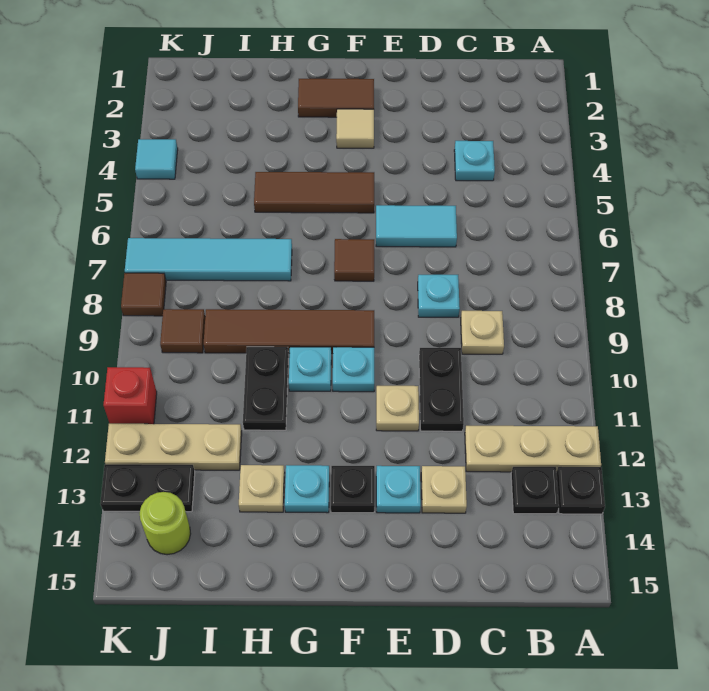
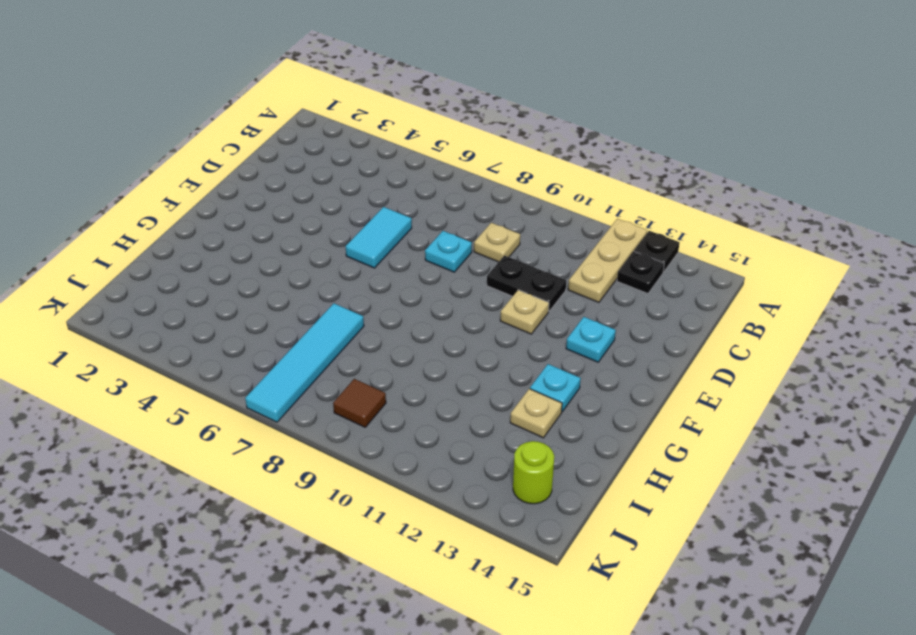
none -> cyan plate C4 level 1
none -> tan plate D13 level 1
none -> brown tile F2:G2 level 1
none -> tan tile F3 level 1

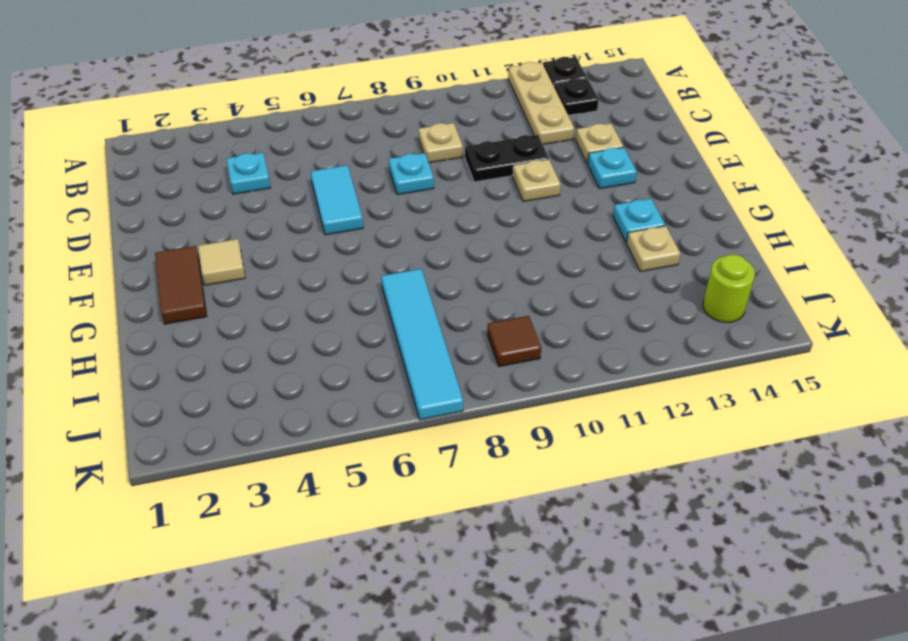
none -> brown tile F5:H5 level 1
none -> brown tile F7 level 1
none -> brown tile F9:I9 level 1
none -> cyan plate F10 level 1

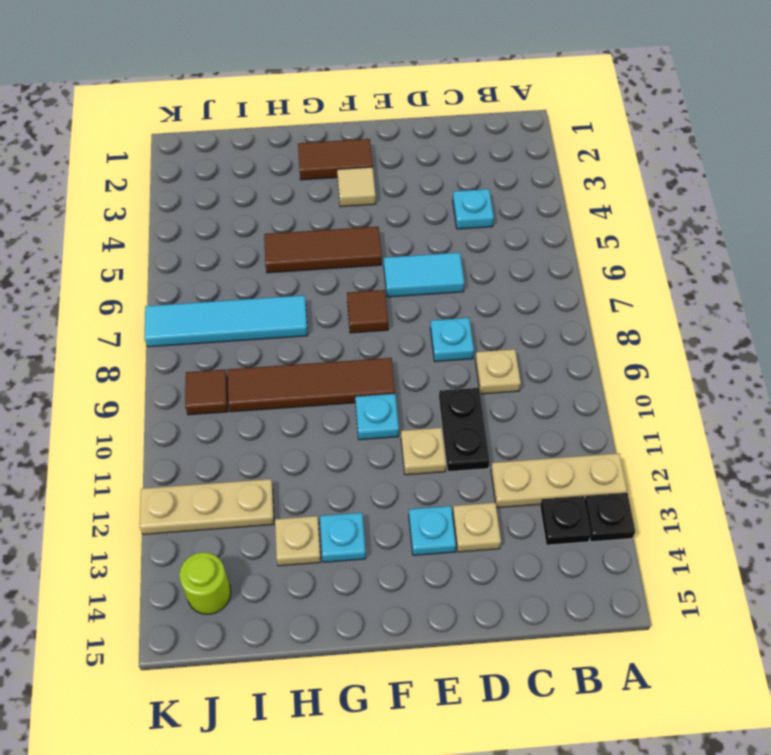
none -> black plate F13 level 1
none -> cyan plate G10 level 1
none -> black plate H10:H11 level 1
none -> black plate J13:K13 level 1

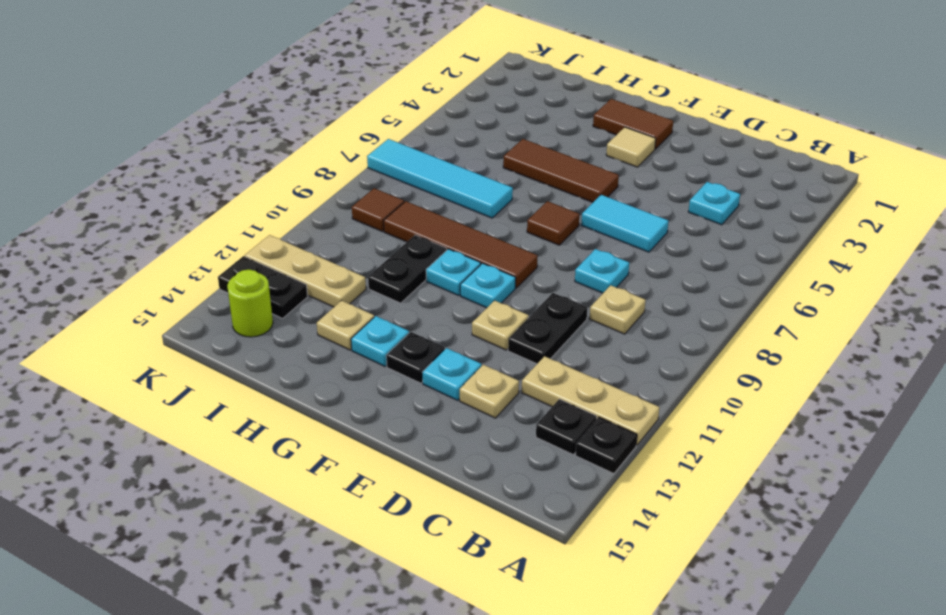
none -> cyan tile K4 level 1
none -> brown tile K8 level 1
none -> red brick K11 level 1

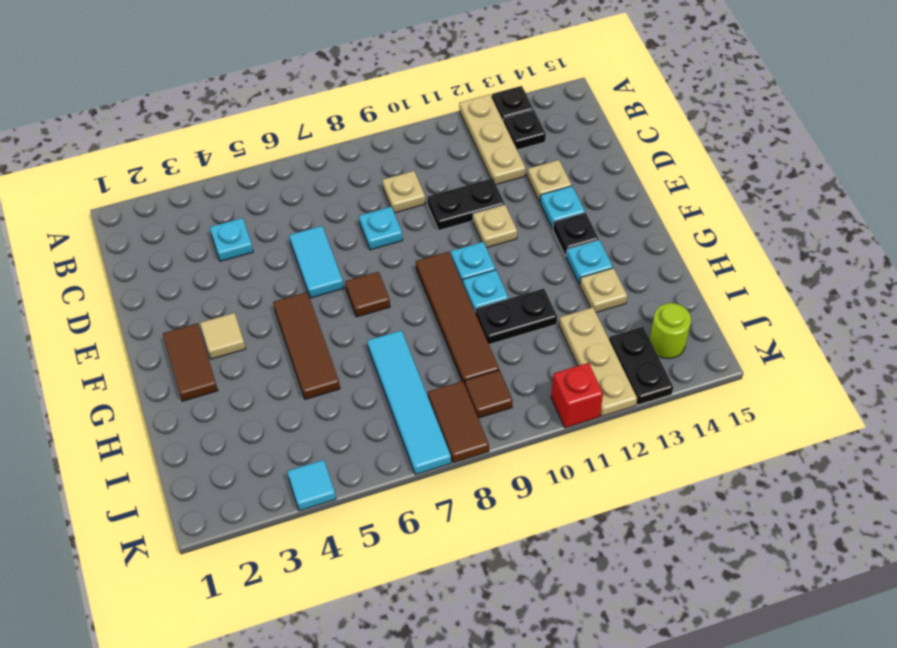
brown tile J8:K8 level 1 -> brown tile K8 level 1

